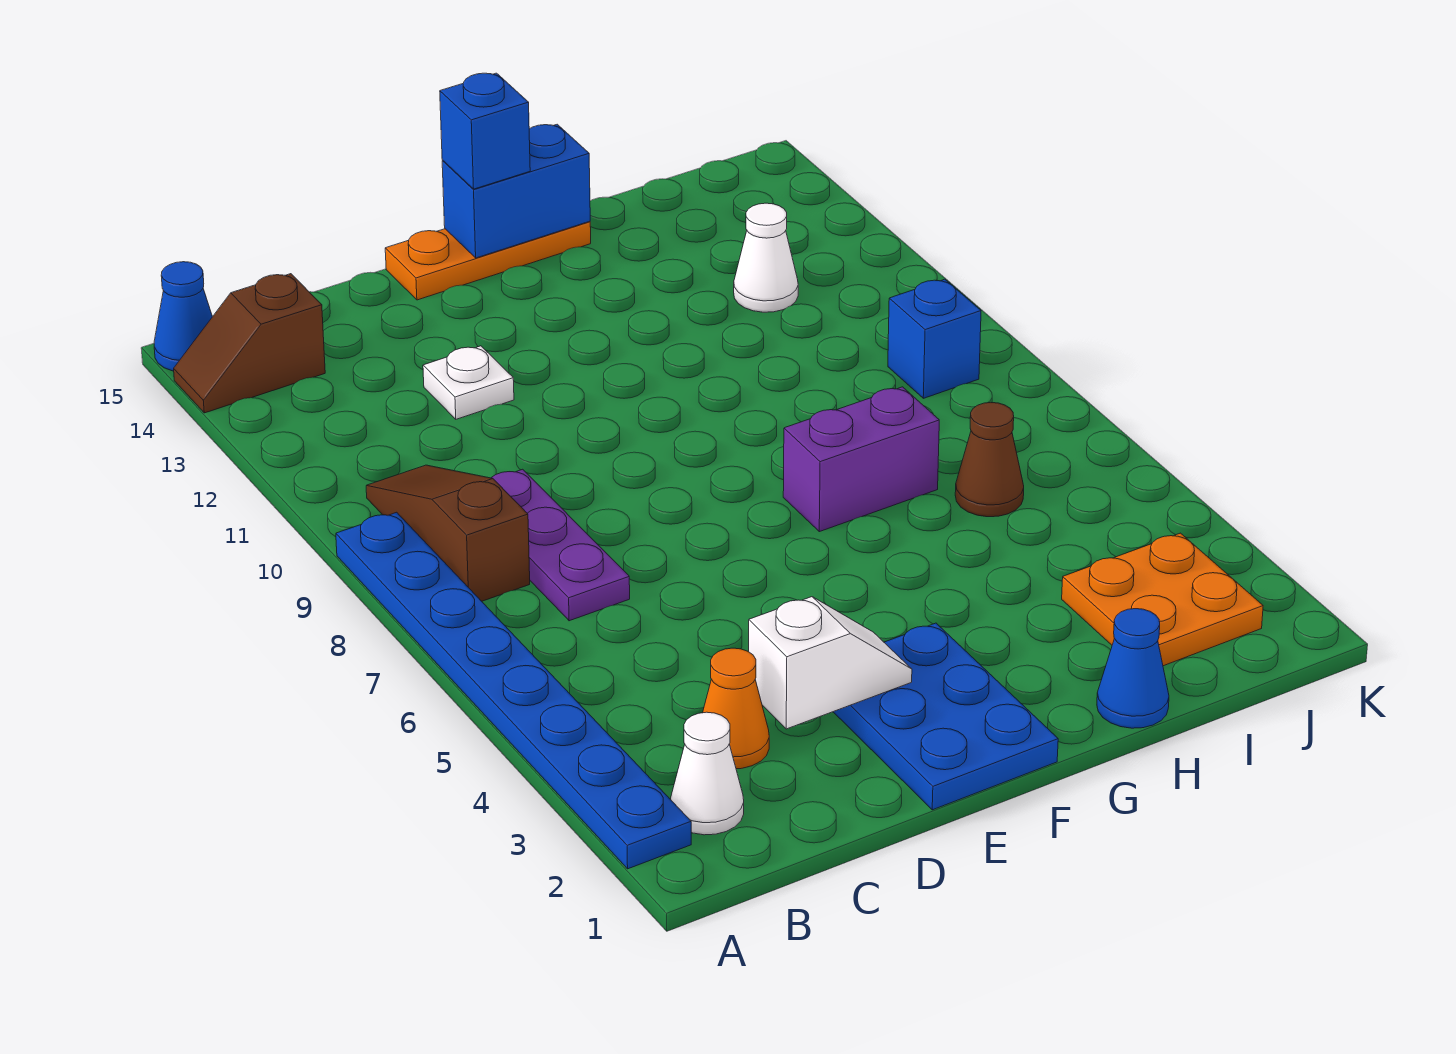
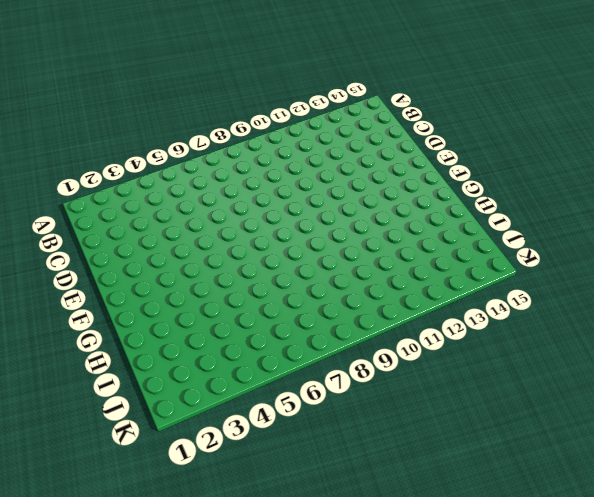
none -> blue plate A2:A9 level 1
none -> brown slope A14:B14 level 1 top B
none -> blue cone A15 level 1

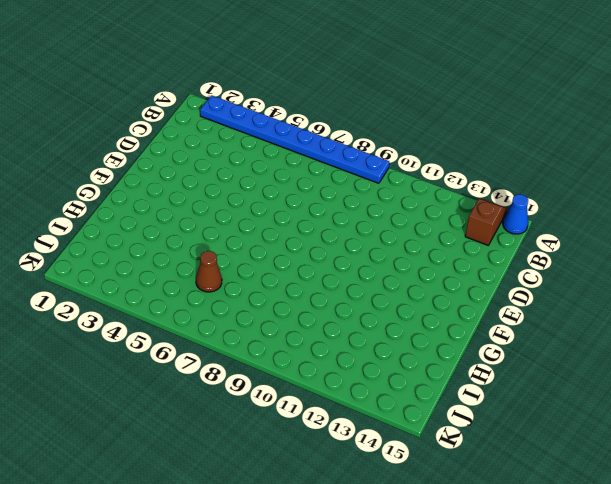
none -> white cone B2 level 1
none -> brown slope B8:B10 level 1 top 8
none -> orange cone C3 level 1

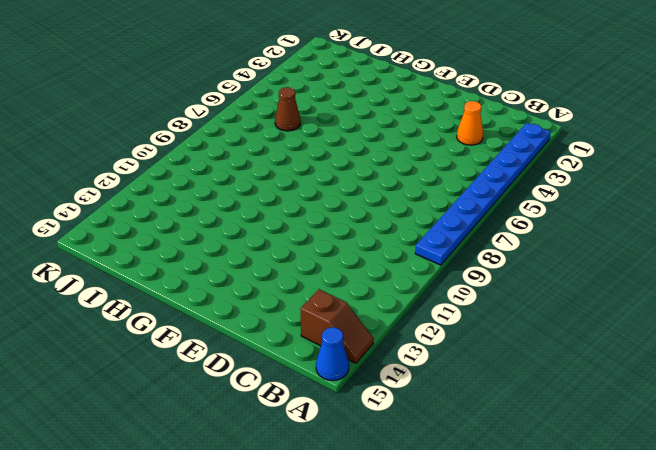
none -> white cone B2 level 1
none -> brown slope B8:B10 level 1 top 8
none -> purple plate C7:C9 level 1

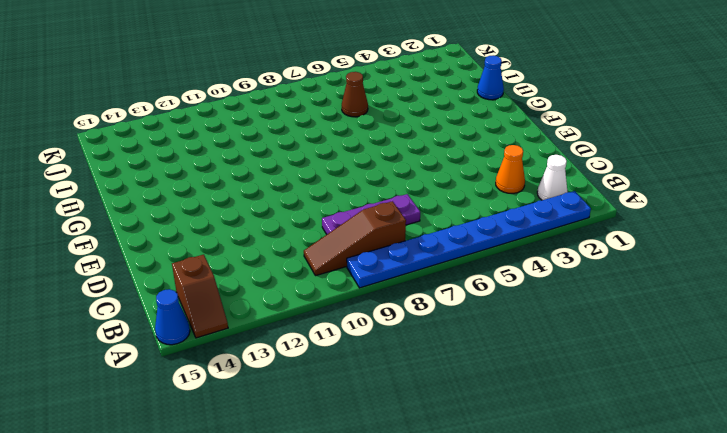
none -> white plate D12 level 1
none -> blue plate E1:F3 level 1
none -> orange plate E15:G15 level 1

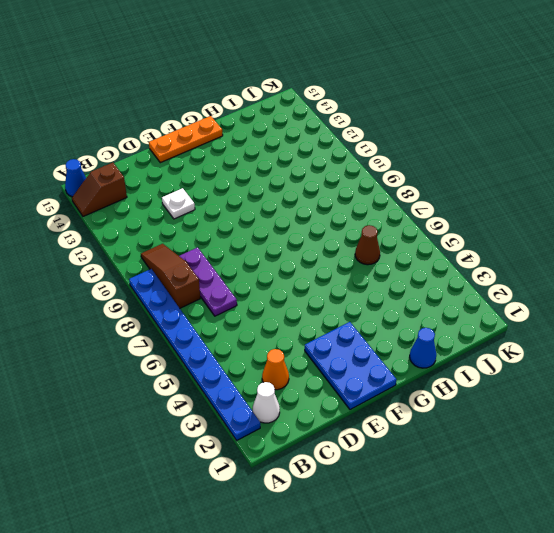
none -> purple brick G7:H7 level 1
none -> orange plate I2:J3 level 1
none -> white cone I12 level 1

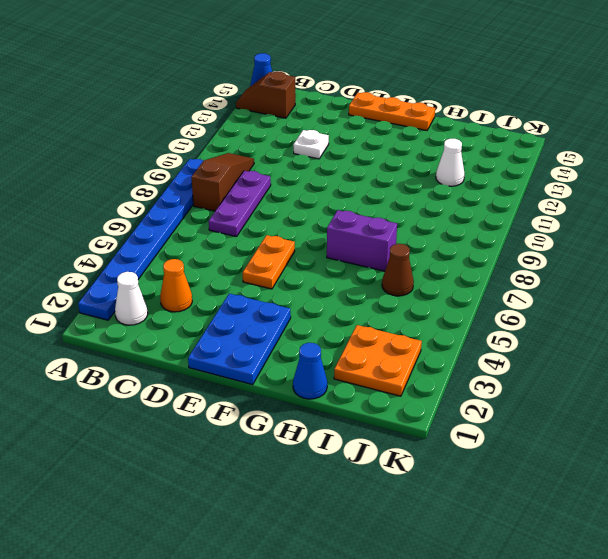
orange plate E5:E6 level 1 -> none
none -> blue brick J9 level 1
none -> white slope D3:E3 level 2 top D
none -> blue brick F15:G15 level 2

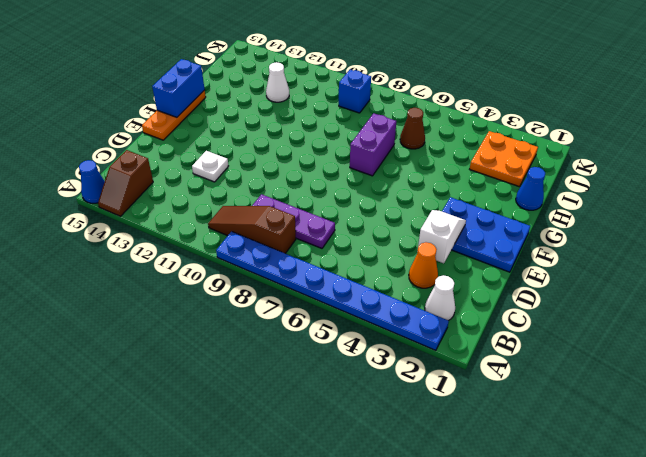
none -> blue brick F15 level 3

